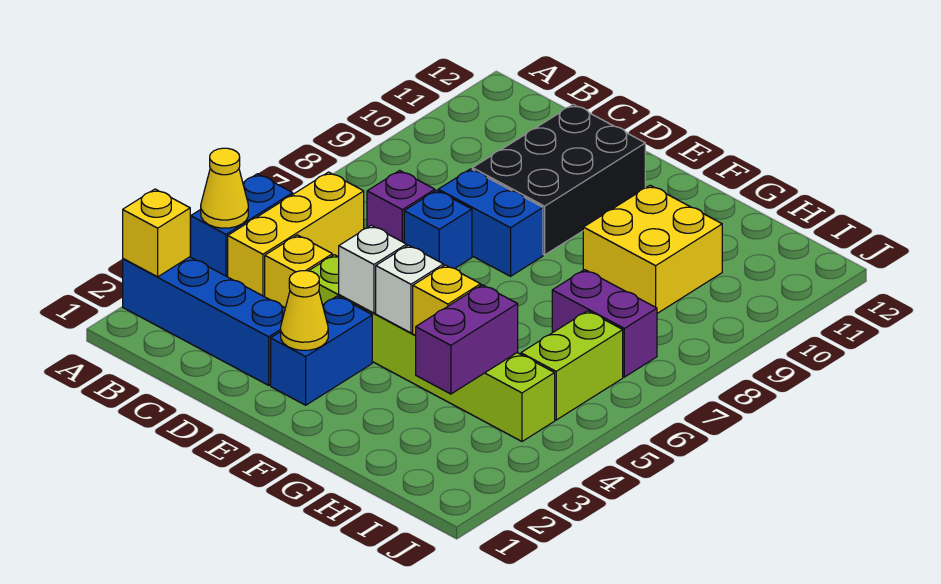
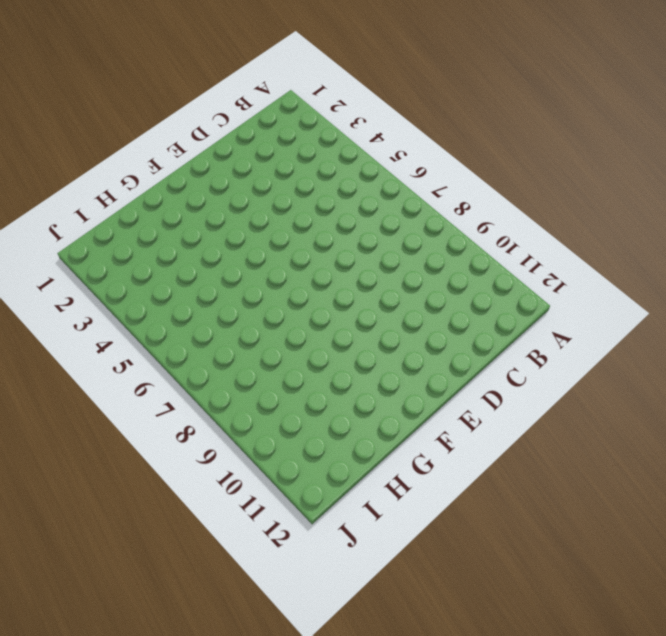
none -> blue brick A2:D2 level 1
none -> blue brick A4:A5 level 1
none -> yellow brick B4:B6 level 1

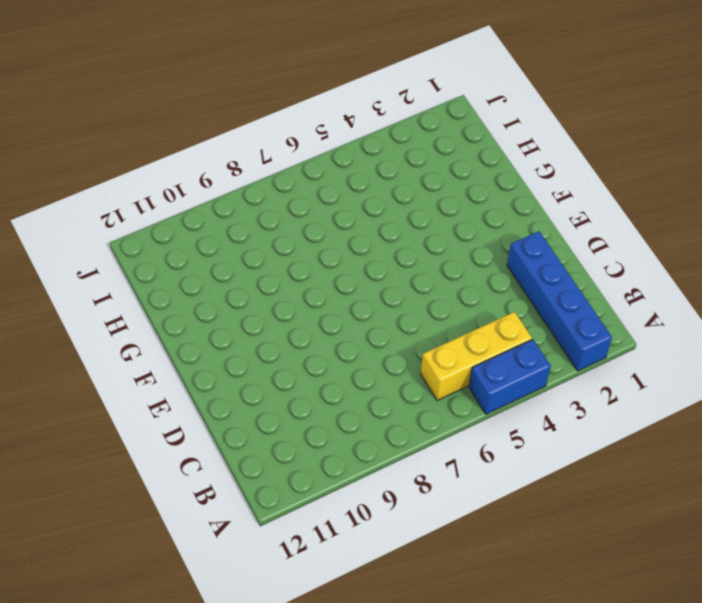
none -> yellow brick C4 level 1
none -> purple brick C7 level 1
none -> lime brick D4:I4 level 1

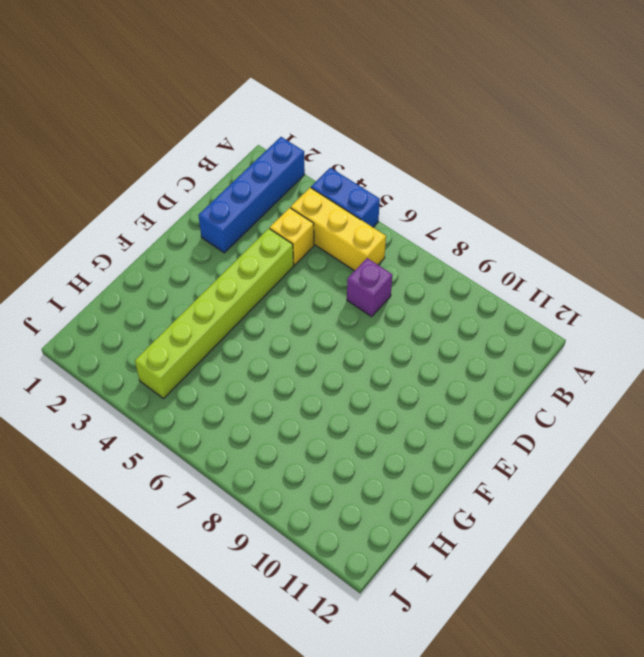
none -> blue brick D7 level 1
none -> blue brick D8:E8 level 1
none -> black brick D9:E11 level 1

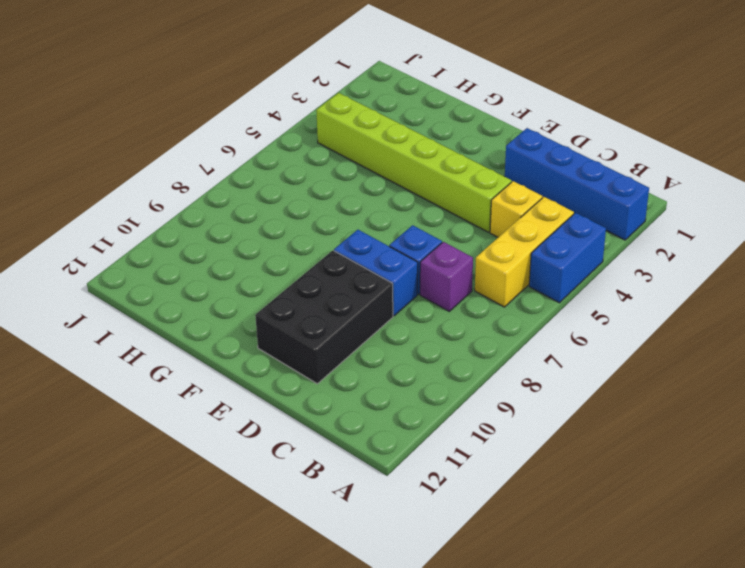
none -> blue brick E2:E3 level 1
none -> yellow brick G9:H10 level 1
none -> purple brick H7:I7 level 1

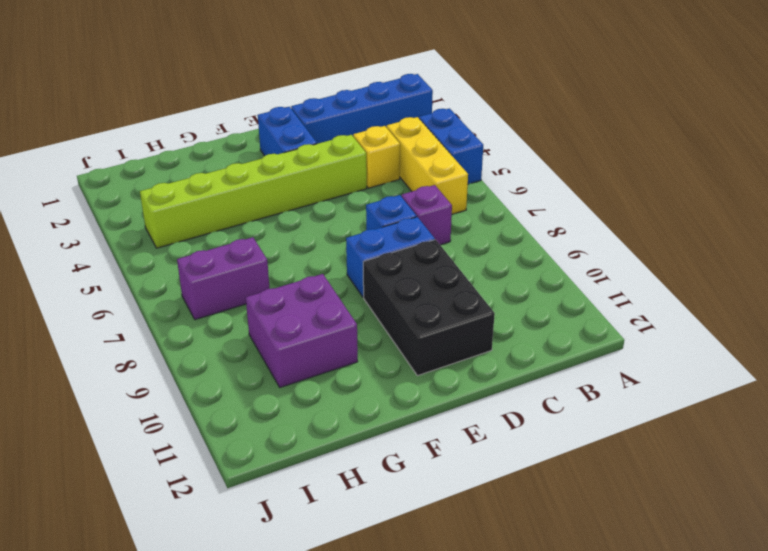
purple brick G9:H10 level 1 -> yellow brick G9:H10 level 1
none -> lime brick I5:I6 level 1
none -> yellow brick A2 level 2
none -> yellow cone A4 level 2

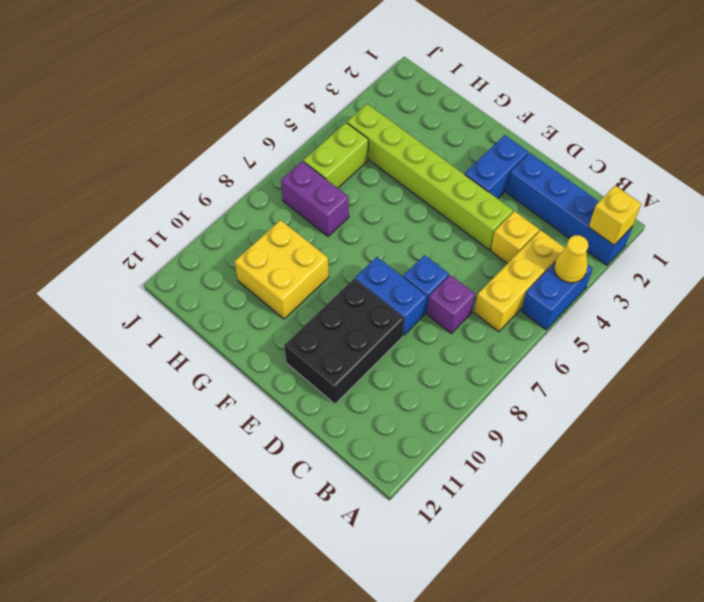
none -> yellow cone E2 level 2
none -> white brick E4 level 2
none -> white brick F4 level 2

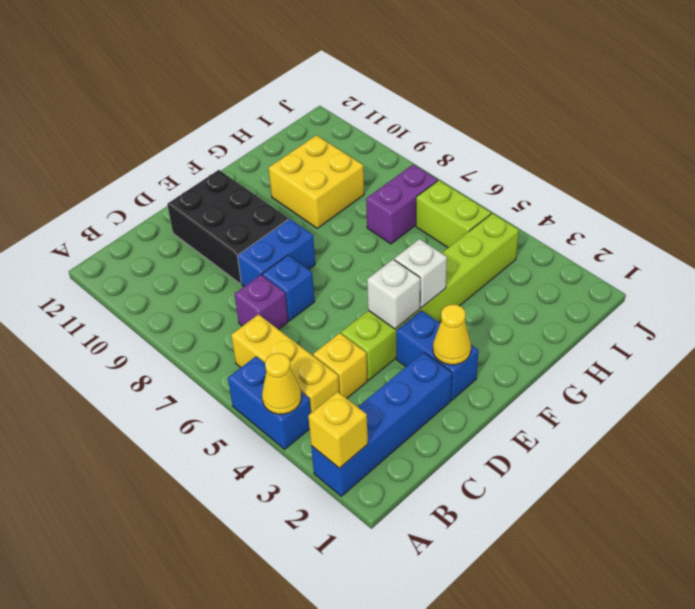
none -> yellow brick G4 level 2
none -> purple brick H3:H4 level 2

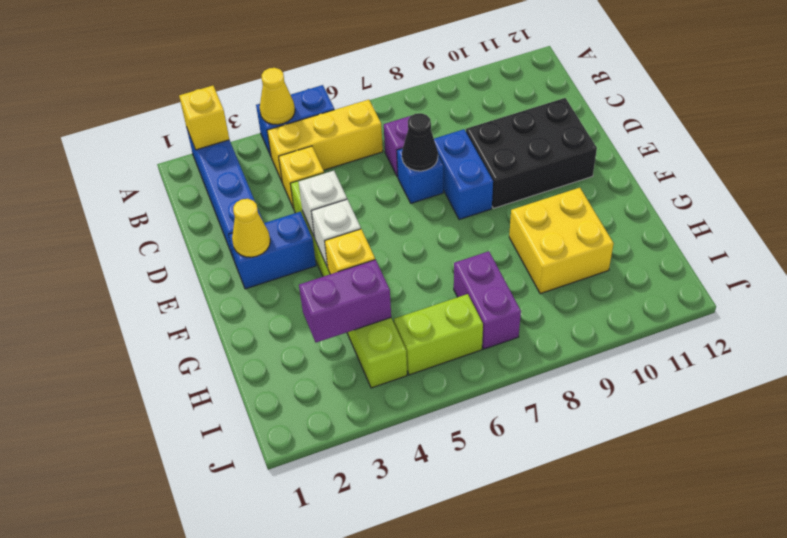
black cone D7 level 2 -> none

